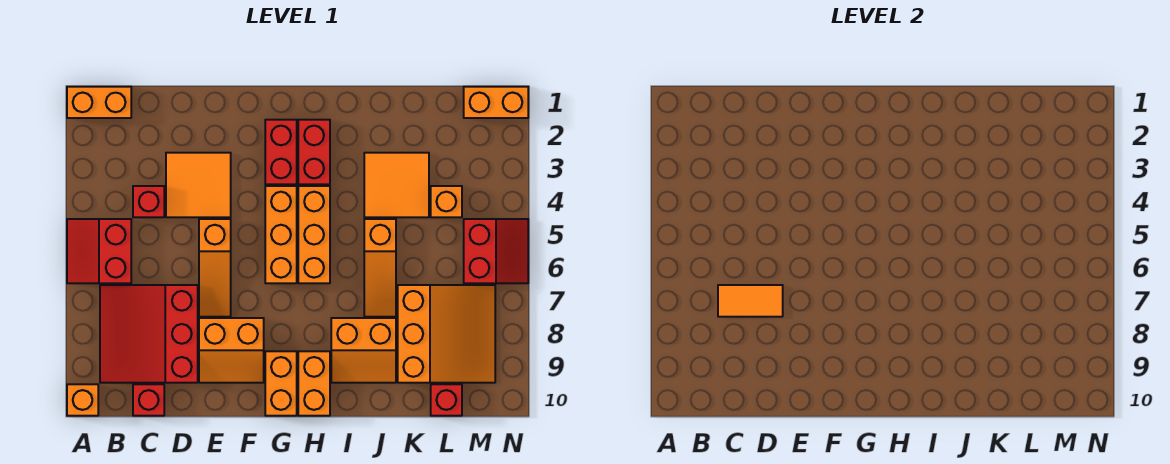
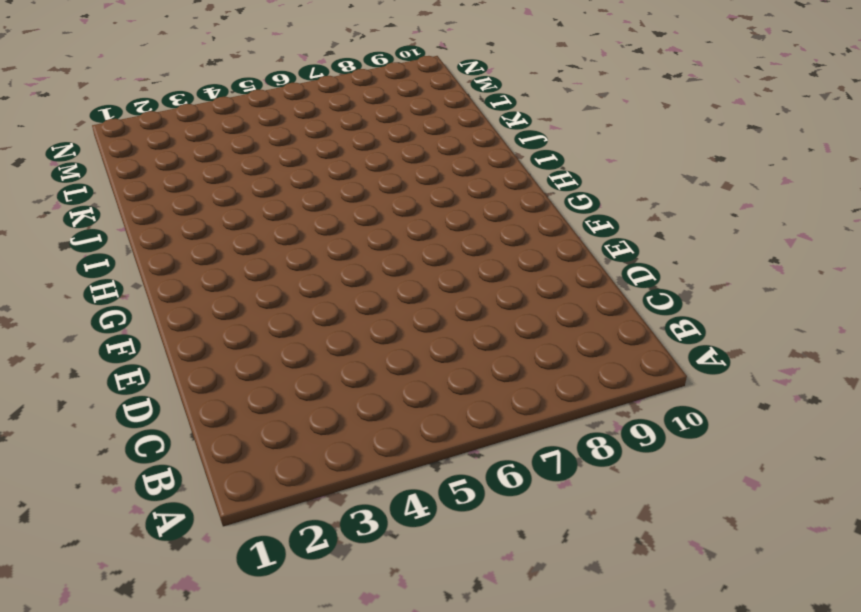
none -> orange brick A1:B1 level 1
none -> red slope A5:B6 level 1 top B
none -> orange brick A10 level 1

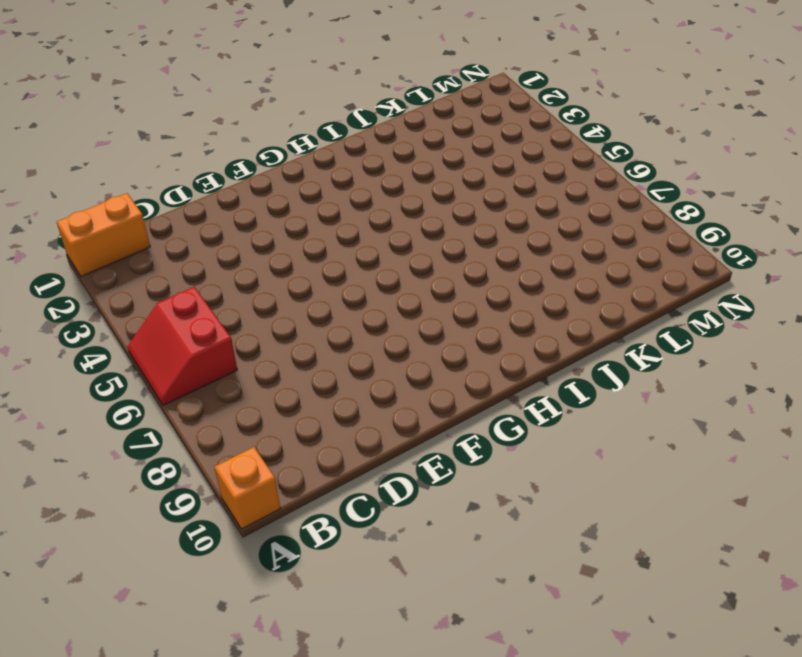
none -> red slope B7:D9 level 1 top D
none -> red brick C4 level 1
none -> red brick C10 level 1

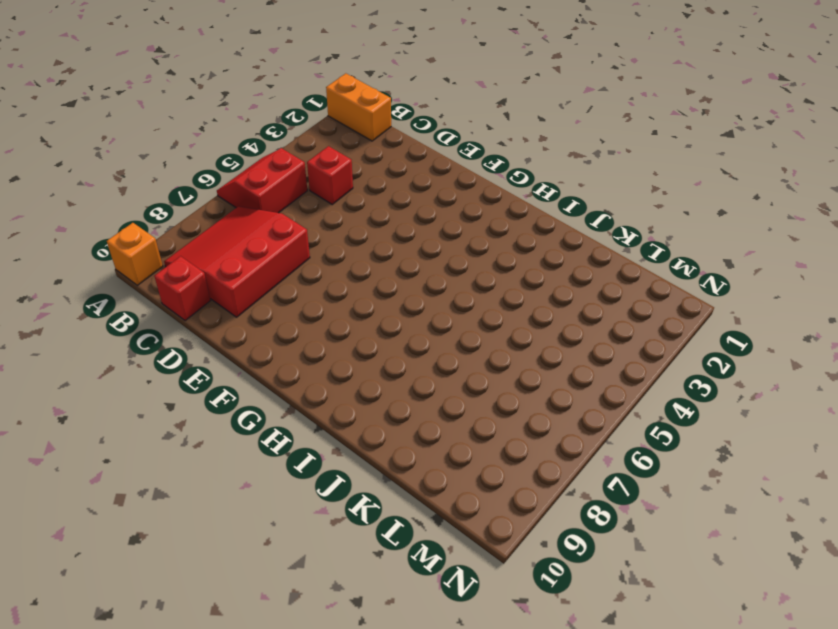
none -> orange tile D3:E4 level 1
none -> orange slope E5:E7 level 1 top 5
none -> orange slope E8:F9 level 1 top 8

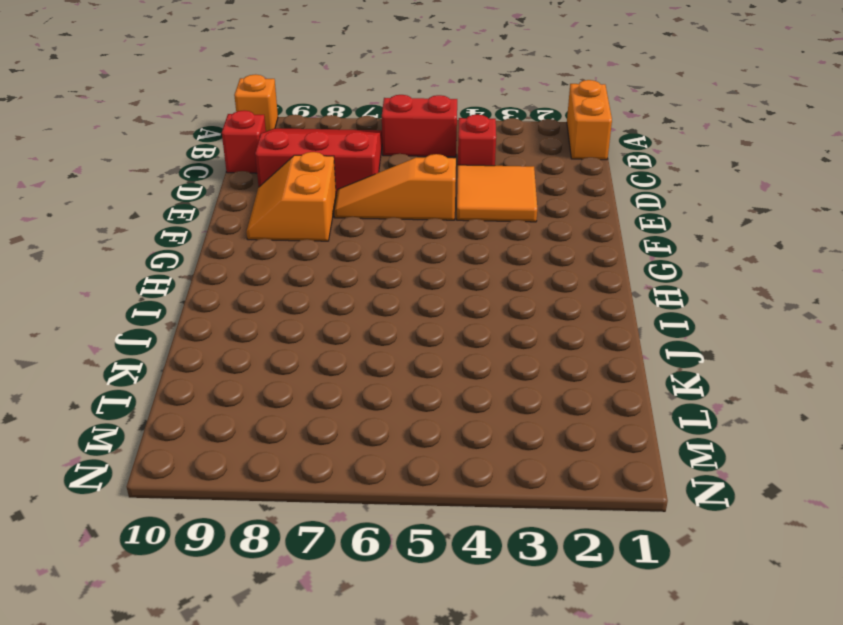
none -> red brick G2:G3 level 1
none -> orange brick G4:G6 level 1
none -> orange brick G9:G10 level 1

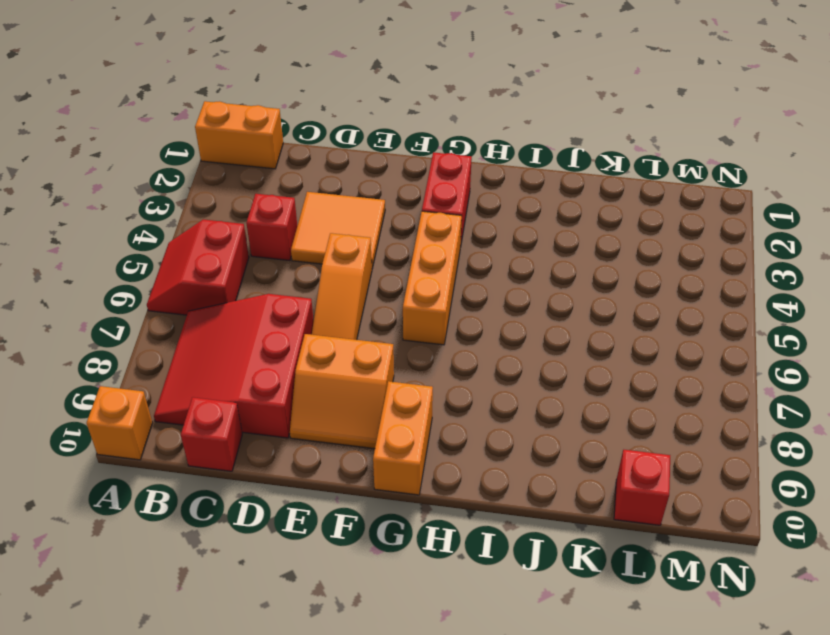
none -> red brick H2:H3 level 1
none -> orange brick H4:H6 level 1
none -> orange brick H9:H10 level 1

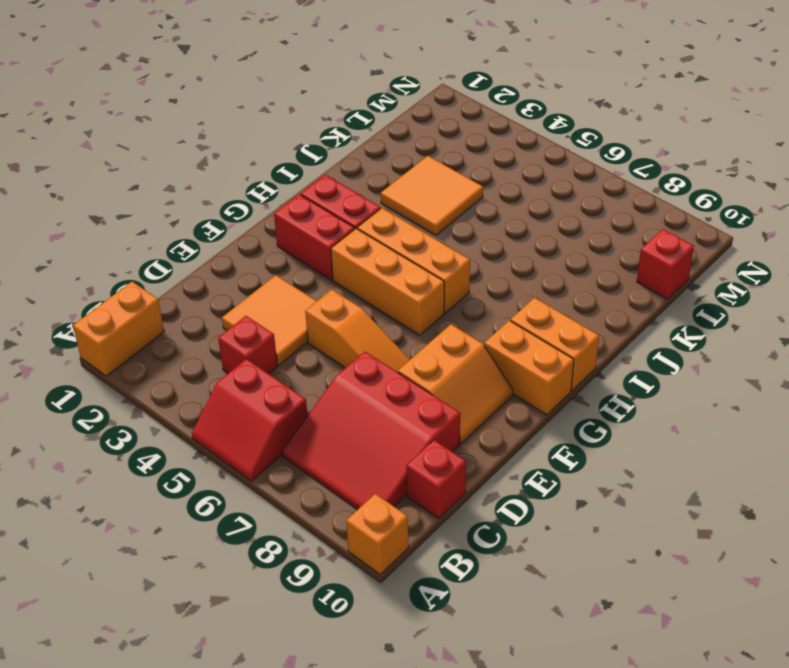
none -> orange slope I8:J9 level 1 top 8
none -> orange slope J5:J7 level 1 top 5
none -> orange slope K7:M9 level 1 top K

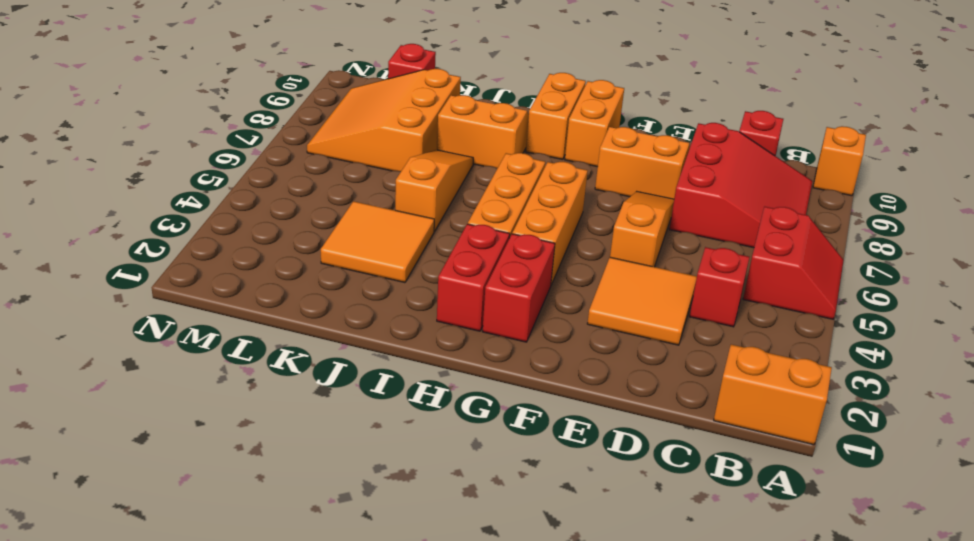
none -> orange brick L4 level 1
none -> orange brick M1:N1 level 1
none -> red slope M5:N6 level 1 top M

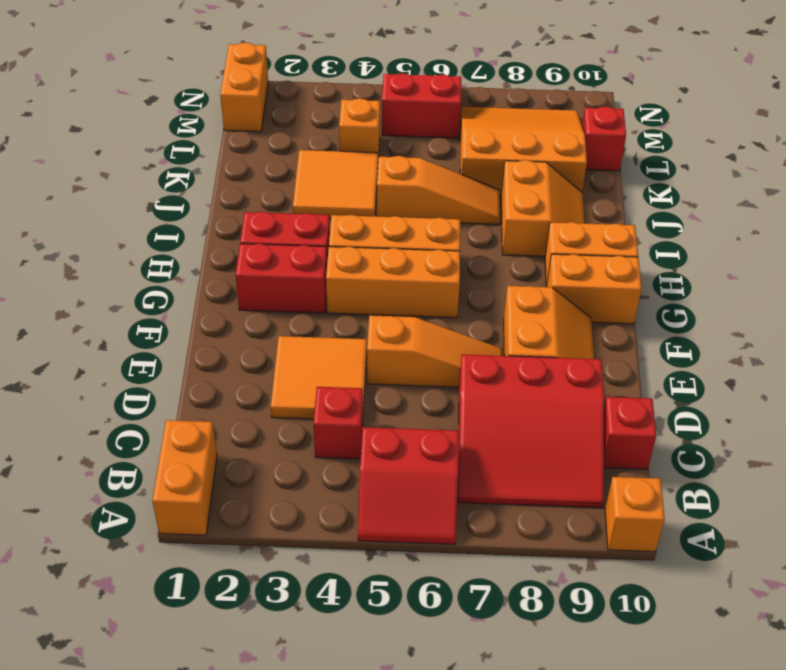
none -> orange tile C7:D7 level 2

